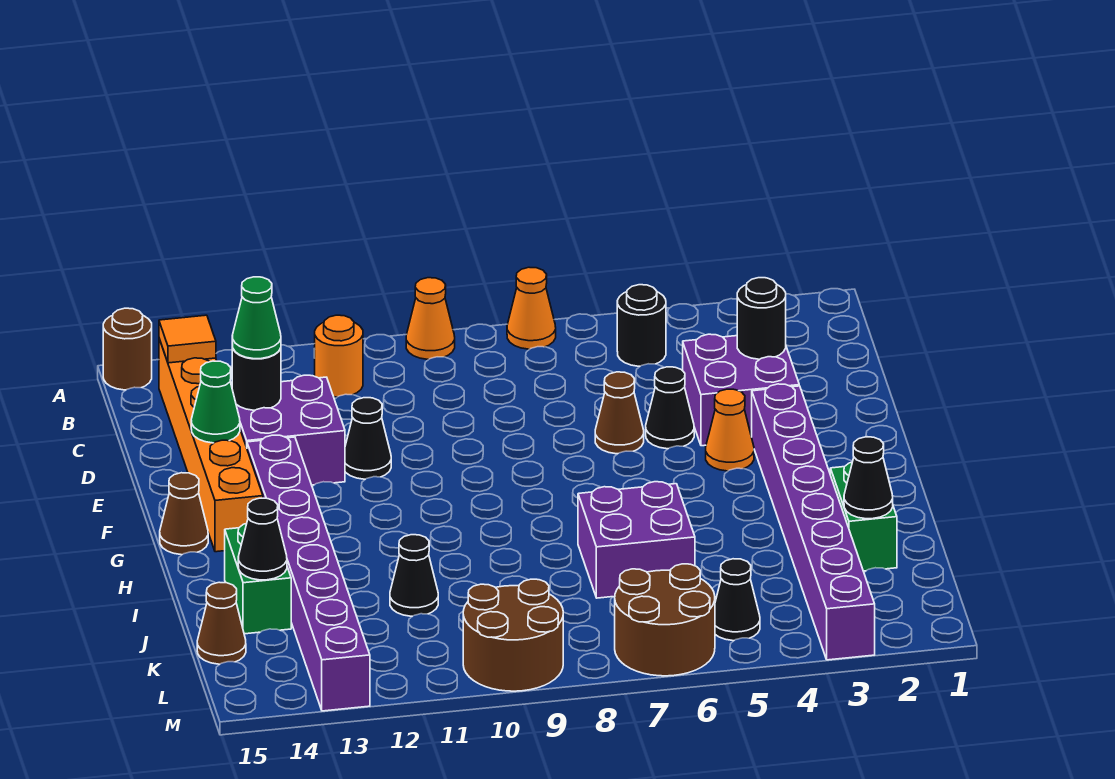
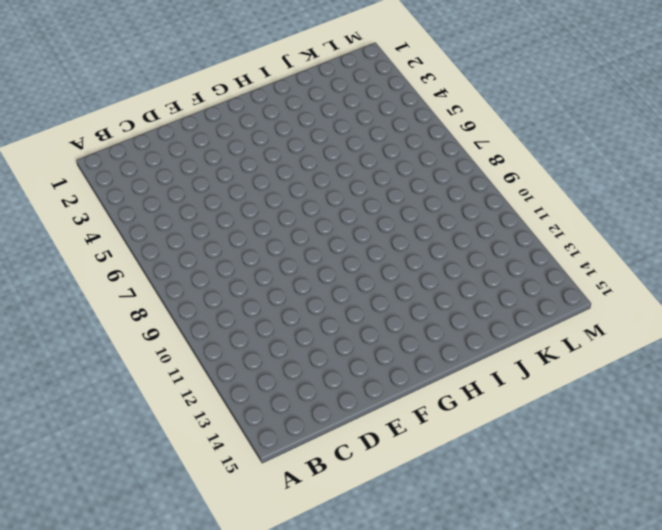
none -> orange cone A7 level 1
none -> orange cone A9 level 1
none -> brown round brick A15 level 1
none -> black round brick B5 level 1

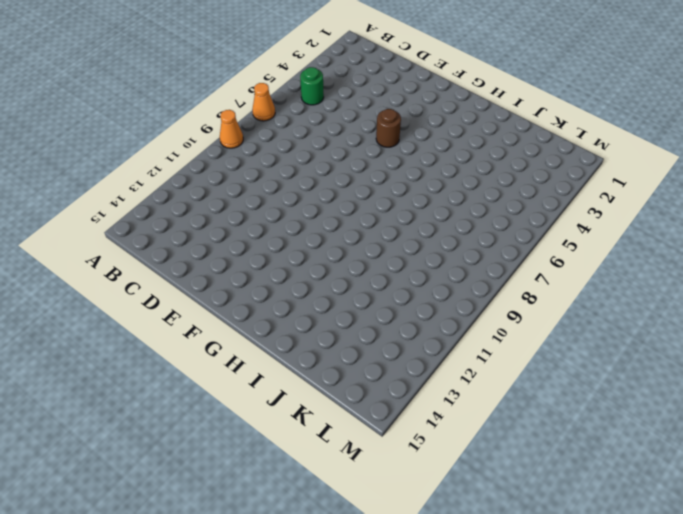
green round brick B5 level 1 -> black round brick B5 level 1
brown round brick F5 level 1 -> brown round brick A15 level 1
none -> orange round brick B11 level 1
none -> orange brick B14:G14 level 1
none -> purple brick D3:E4 level 1
none -> purple brick D12:E13 level 1

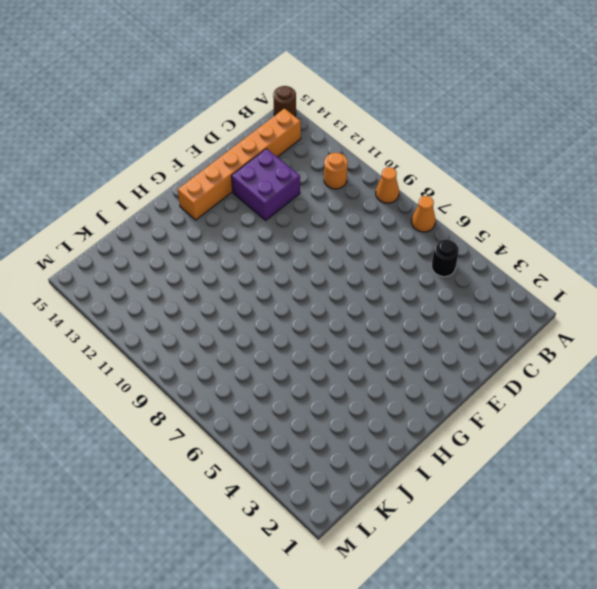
none -> purple brick D3:E4 level 1
none -> black cone E5 level 1
none -> brown cone E6 level 1
none -> black cone E11 level 1

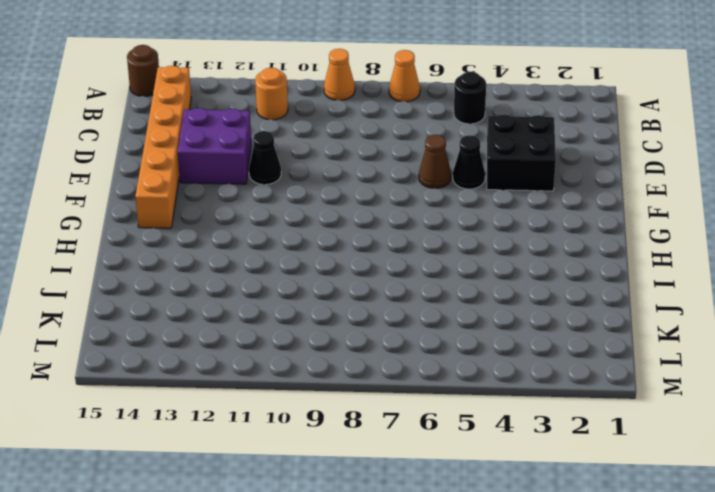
black brick D3:E4 level 1 -> purple brick D3:E4 level 1
none -> purple brick F3:M3 level 1
none -> orange cone F4 level 1
none -> purple brick F13:M13 level 1
none -> brown cone G15 level 1

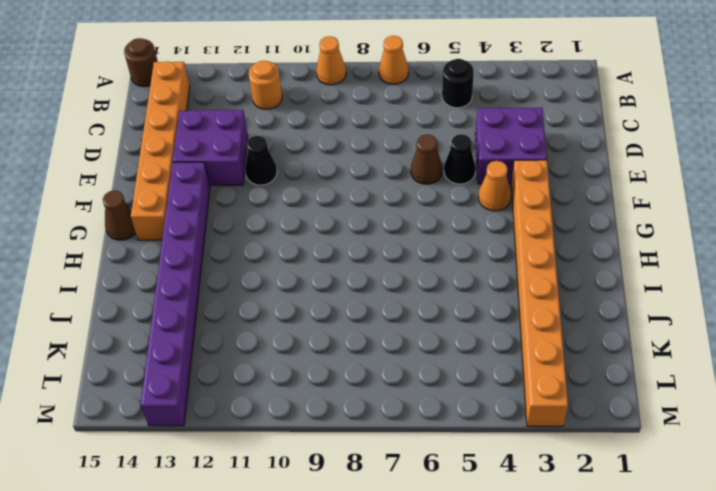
orange brick F3:M3 level 1 -> purple brick F3:M3 level 1
none -> green brick I2:J2 level 1
none -> purple brick I6:J7 level 1
none -> green brick I14:J14 level 1
none -> black cone J11 level 1

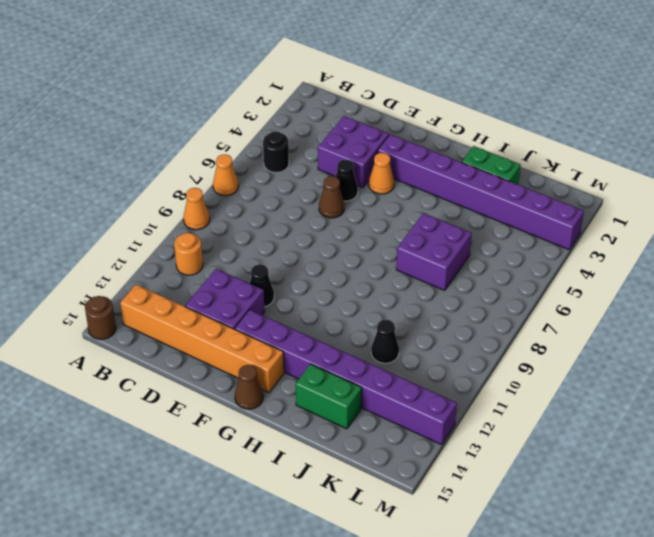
none -> brown cone K15 level 1
none -> black cone L5 level 1
none -> brown round brick L6:M7 level 1
none -> brown round brick L9:M10 level 1

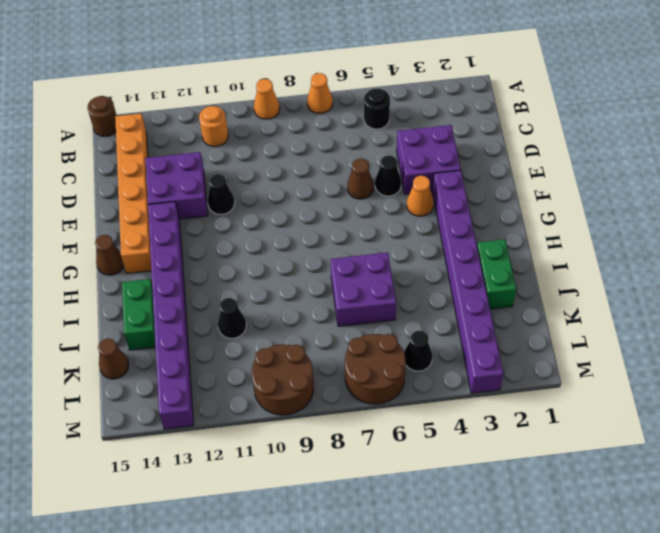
none -> orange tile B14 level 2
none -> black round brick D3 level 2
none -> black round brick D13 level 2
none -> green cone E14 level 2

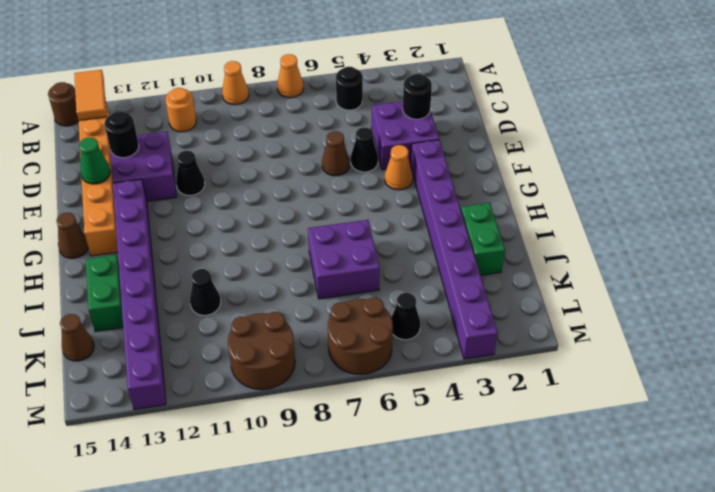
orange tile A14:B14 level 2 -> orange tile B14 level 2
none -> black cone J2 level 2
none -> black cone J14 level 2
none -> green cone D13 level 3

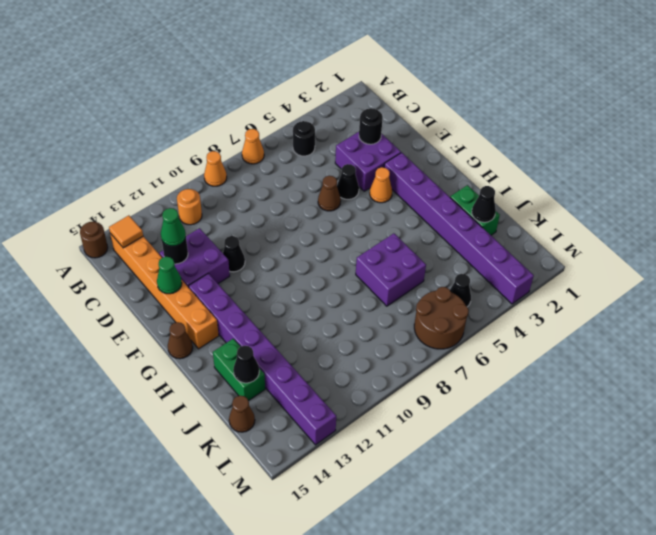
none -> black cone J11 level 1
none -> brown round brick L9:M10 level 1

